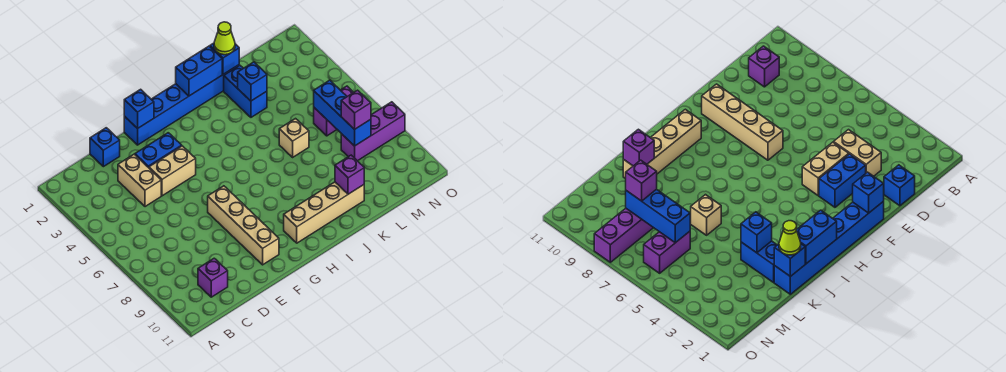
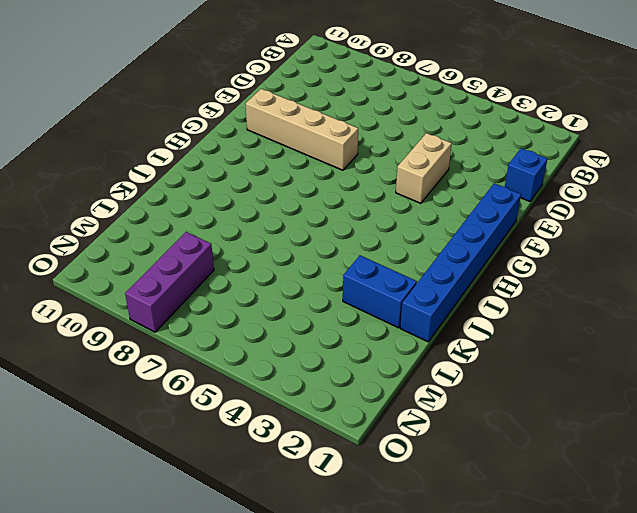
none -> purple brick C10 level 1
none -> tan brick D3:D4 level 1
none -> blue brick E3:F3 level 1

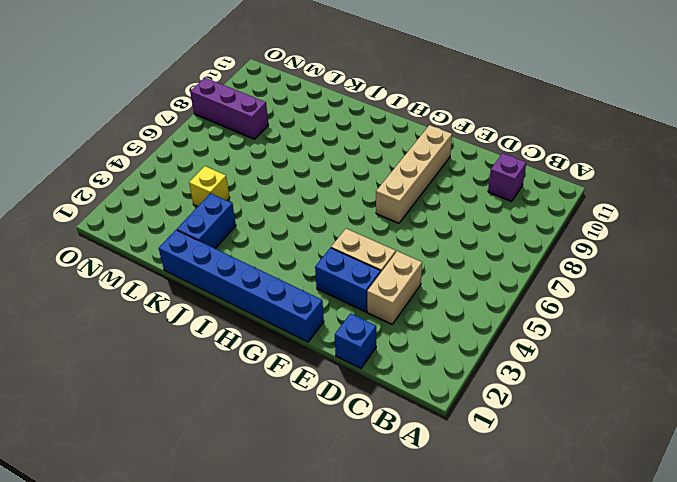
yellow brick L4 level 1 -> none
none -> tan brick H10:K10 level 1
none -> tan brick K6 level 1
none -> purple brick M6:N6 level 1

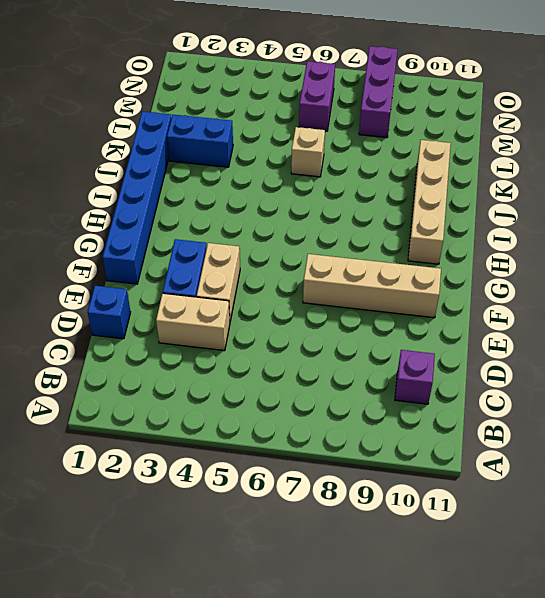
none -> blue brick F1 level 2
none -> blue brick I1:J1 level 2
none -> blue brick K1 level 2

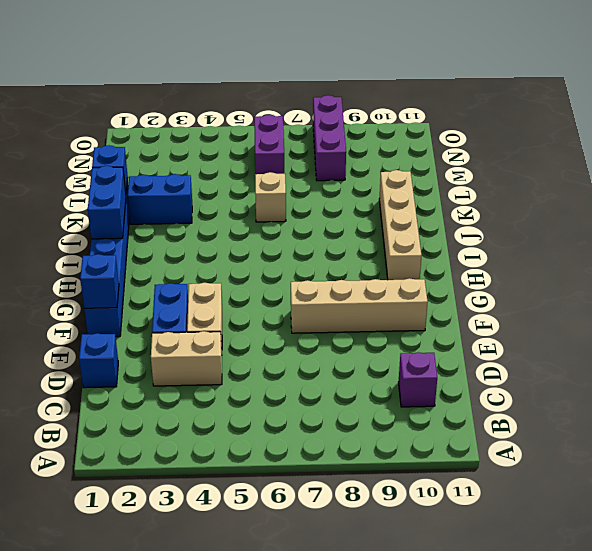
none -> blue brick K3 level 2
none -> purple brick K10 level 2
none -> blue brick M6:M8 level 2

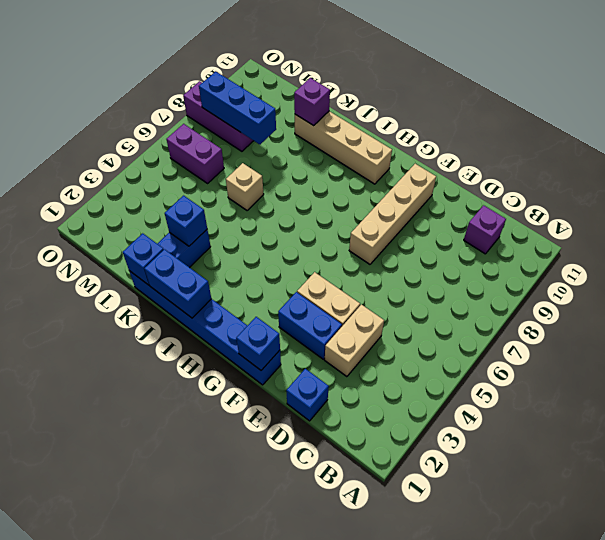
blue brick L8:N8 level 2 -> blue brick M6:M8 level 2
none -> lime cone K1 level 3
none -> purple brick M8 level 3

